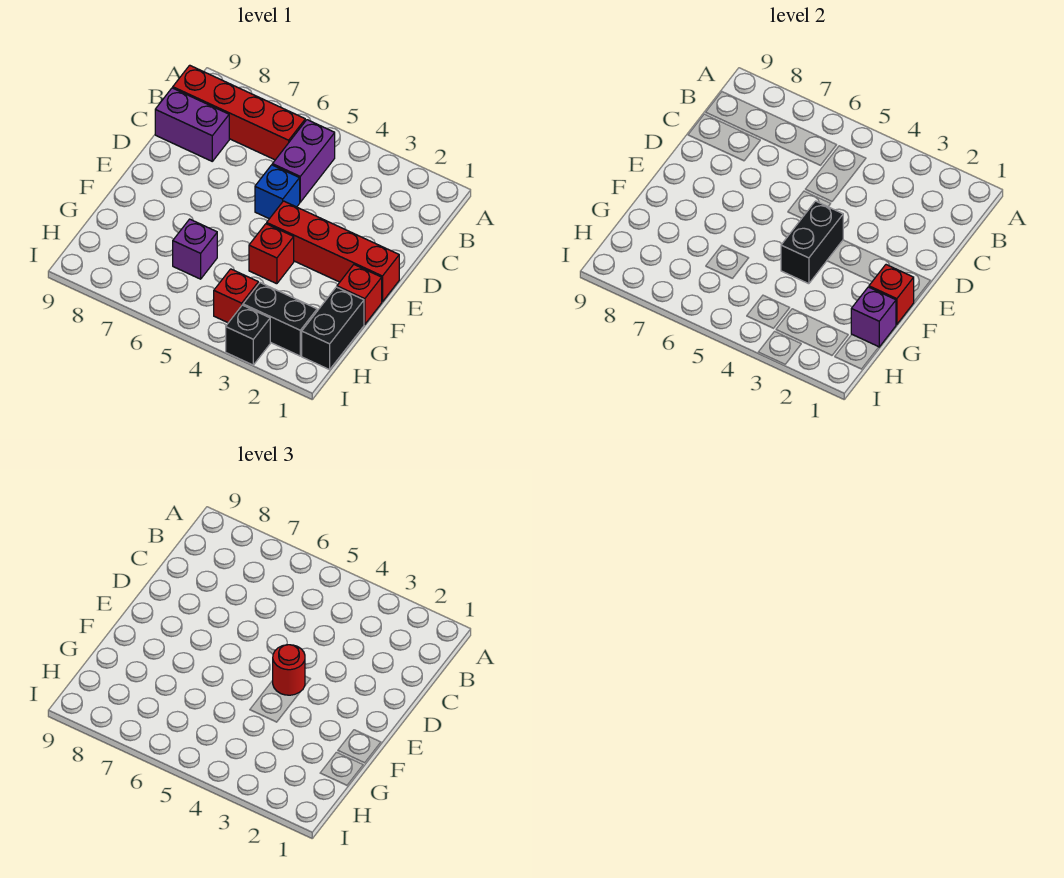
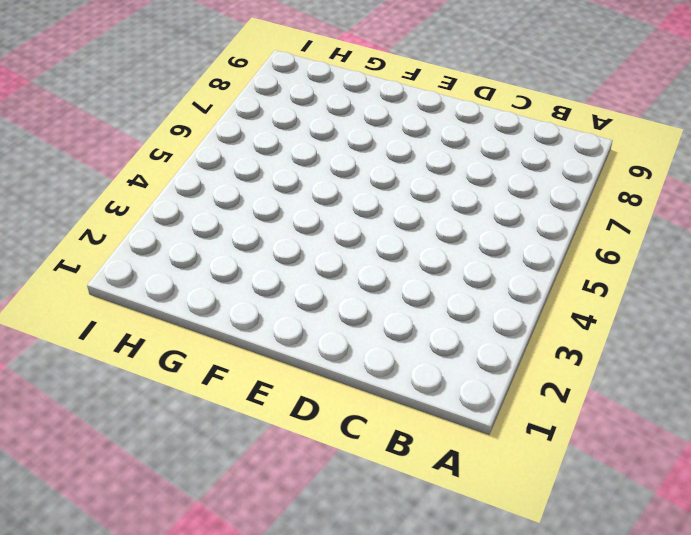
none -> purple brick B5:C5 level 1
none -> red brick B6:B9 level 1
none -> purple brick C8:C9 level 1

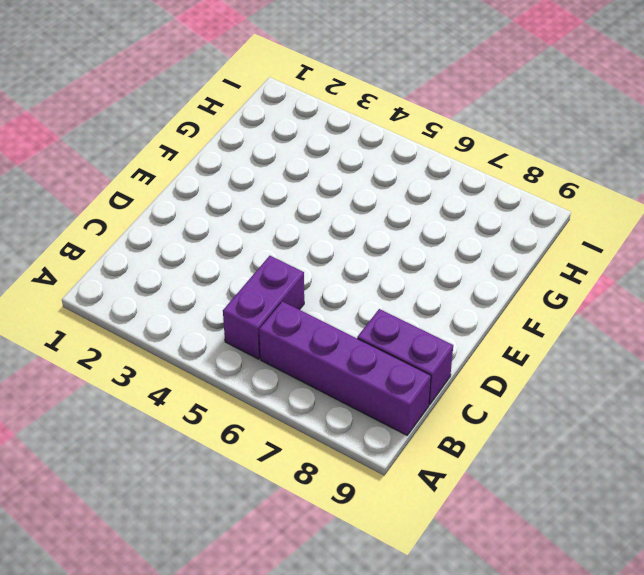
purple brick B6:B9 level 1 -> red brick B6:B9 level 1
none -> blue brick D5 level 1
none -> red brick E1:E4 level 1
none -> red brick F1 level 1

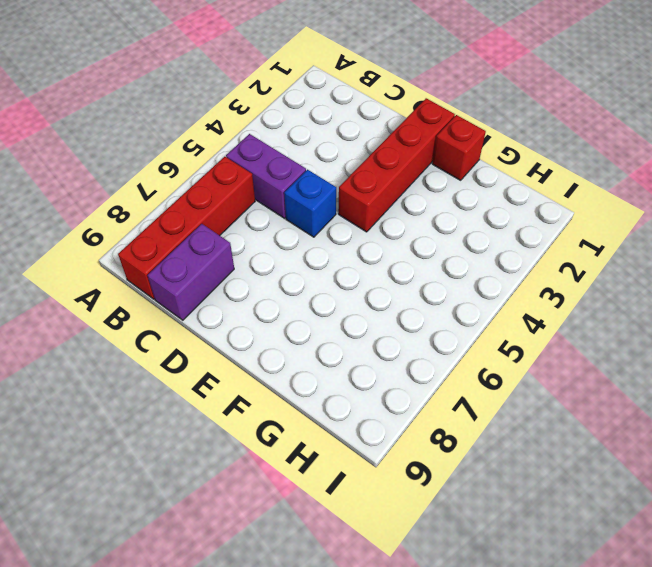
none -> red brick F4 level 1
none -> black brick G1:H1 level 1
none -> purple brick G6 level 1

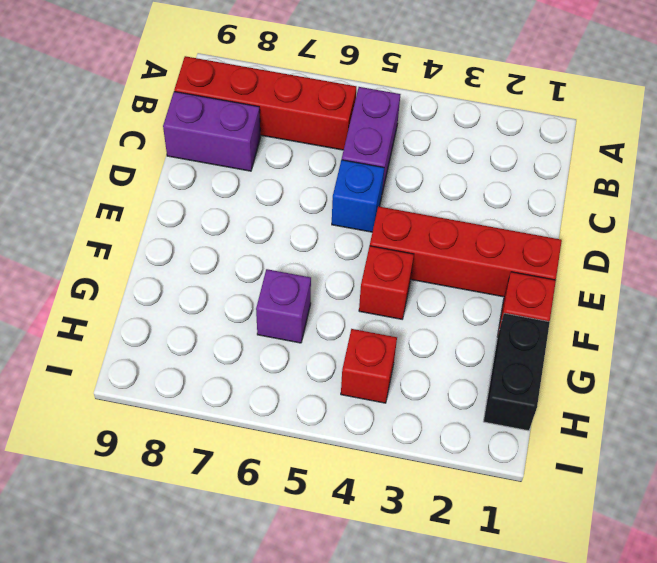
none -> black brick H2:H3 level 1
none -> black brick I3 level 1
none -> black brick E4:F4 level 2

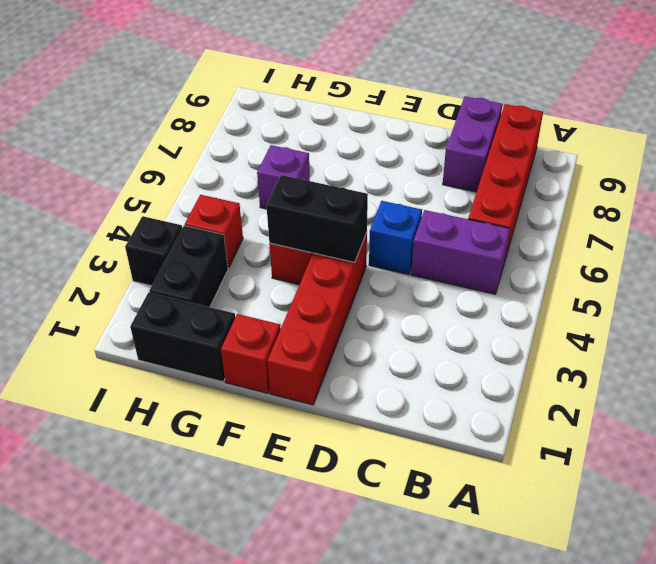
none -> red brick F1 level 2
none -> purple brick G1 level 2
none -> red round brick E4 level 3

